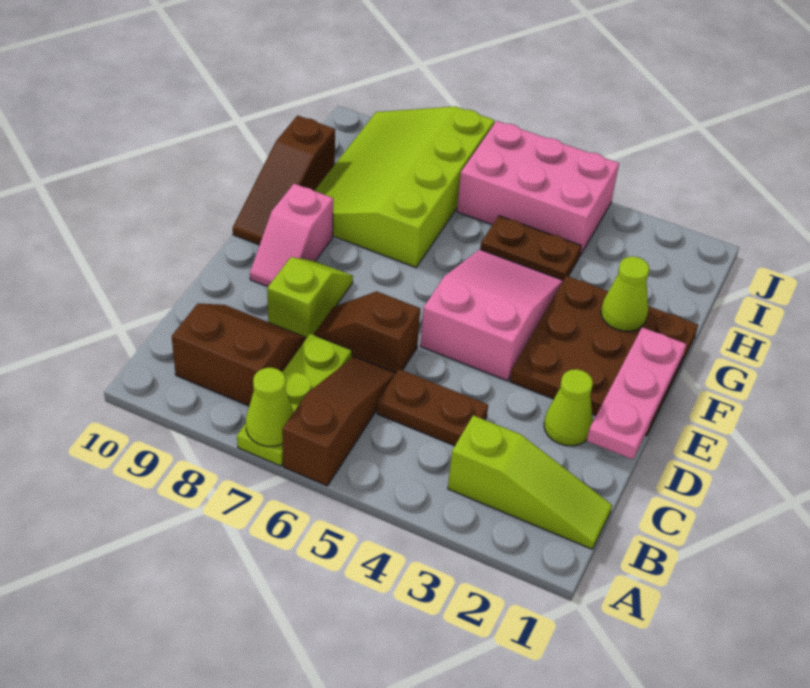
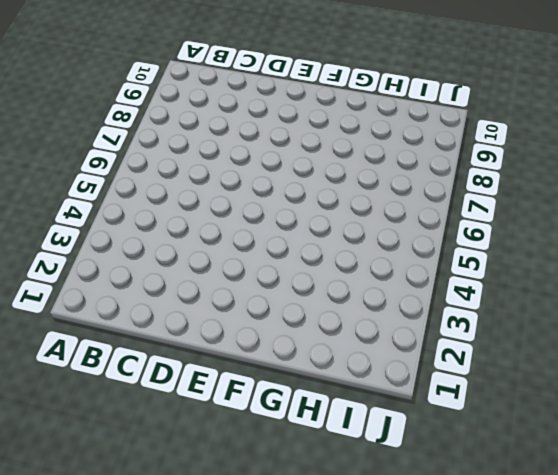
none -> brown slope A6:C6 level 1 top A
none -> lime plate A7:C7 level 1
none -> lime slope B1:B3 level 1 top 3

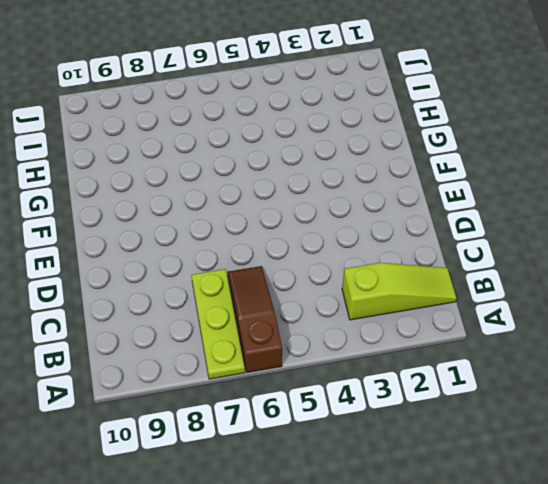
none -> brown slope B8:C9 level 1 top B
none -> brown plate C4:C5 level 1
none -> lime cone D2 level 1

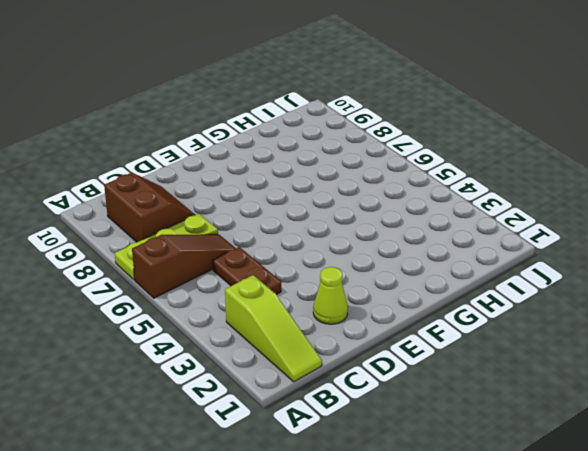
none -> brown slope D6:D7 level 1 top 6
none -> lime slope D8:E8 level 1 top D
none -> brown plate E1:G3 level 1

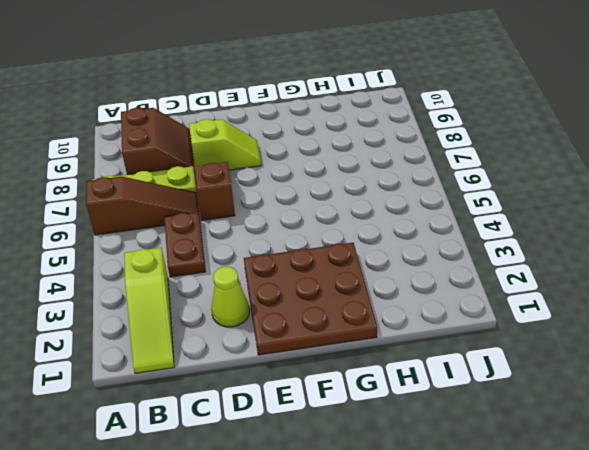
none -> pink slope E4:G5 level 1 top E
none -> pink slope E9:F9 level 1 top F
none -> brown slope F10:H10 level 1 top H

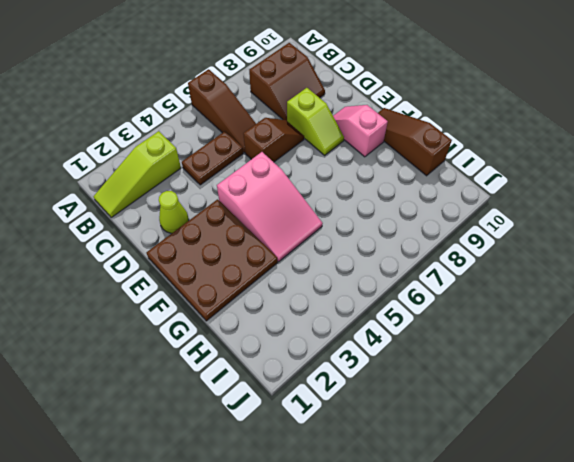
none -> lime plate A7:C7 level 1
none -> lime slope G7:J9 level 1 top 7
none -> brown plate H4:H5 level 1

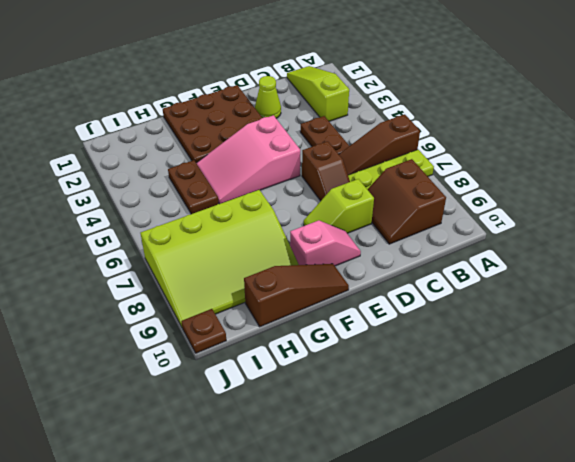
brown plate J10 level 1 -> none
none -> pink brick I4:J6 level 1
none -> lime cone A7 level 2
none -> pink plate D1:F1 level 2

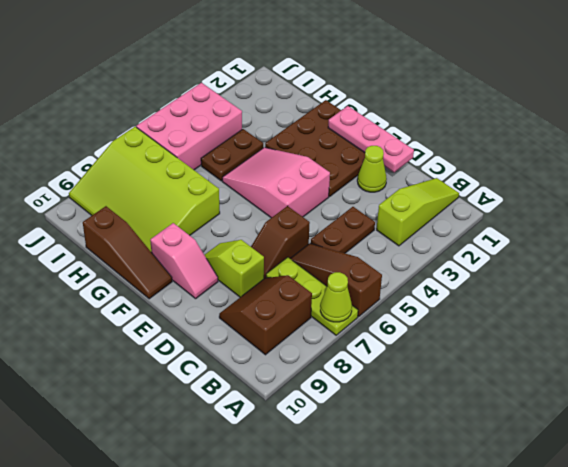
none -> lime cone G2 level 2

